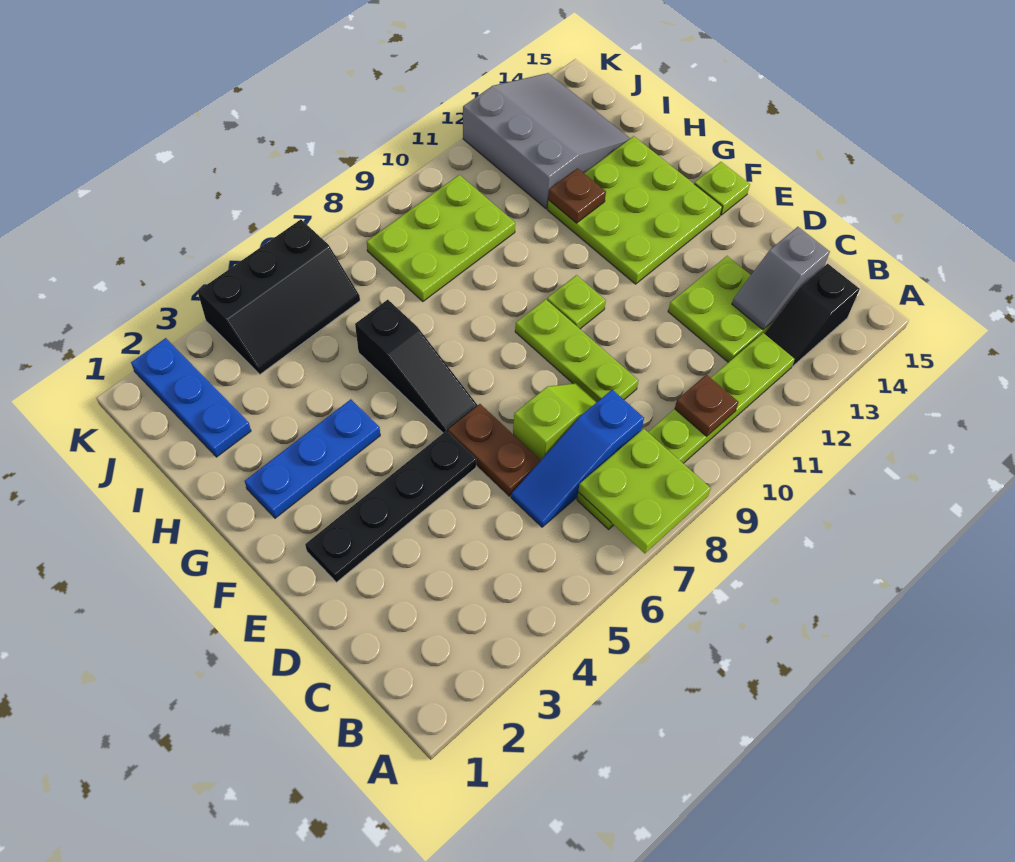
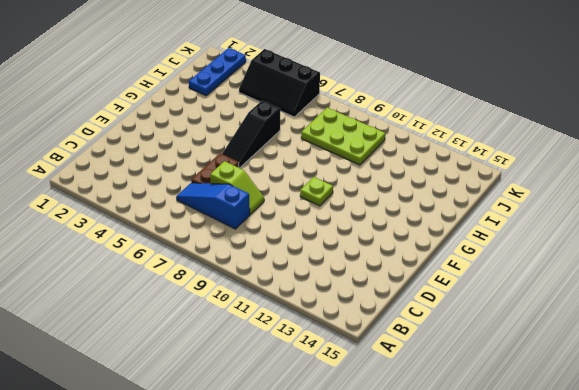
none -> lime plate B7:B12 level 1
none -> black slope B13:B14 level 1 top 14
none -> lime plate C12:D13 level 1

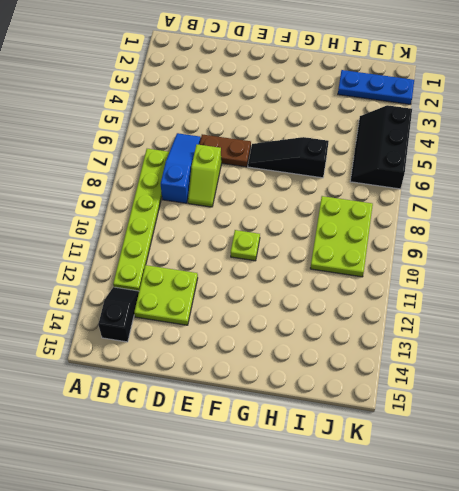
none -> lime plate D9:F9 level 1
none -> black plate E2:E5 level 1
none -> lime plate F12:H14 level 1

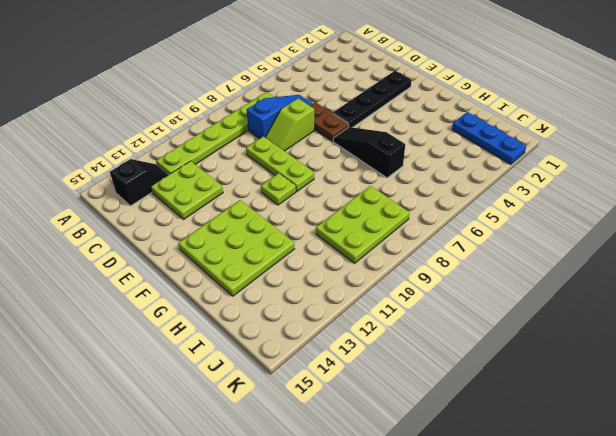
none -> lime plate F15 level 1
none -> blue plate G2:G4 level 1
none -> grey slope I12:K14 level 1 top 12

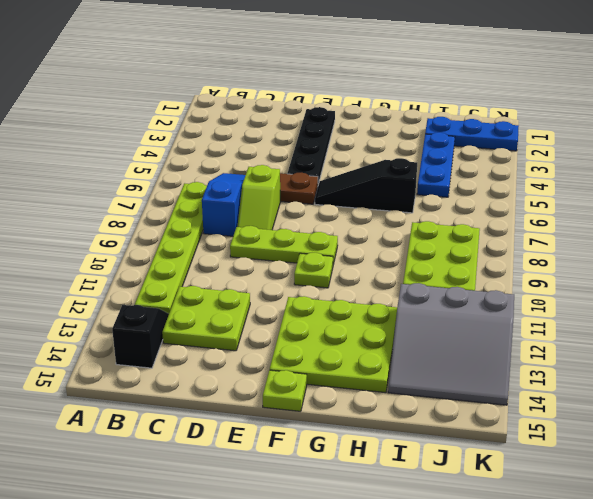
blue plate I3:I5 level 1 -> blue plate G2:G4 level 1
none -> black slope J4:K6 level 1 top K
none -> lime plate A7:B8 level 2
none -> brown plate B10 level 2

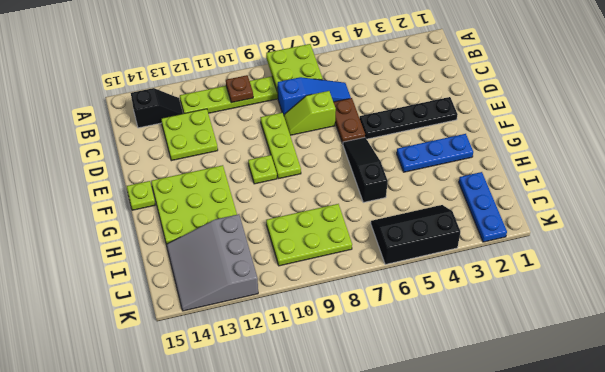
none -> grey slope C13:C14 level 2 top 14
none -> brown plate H12 level 2

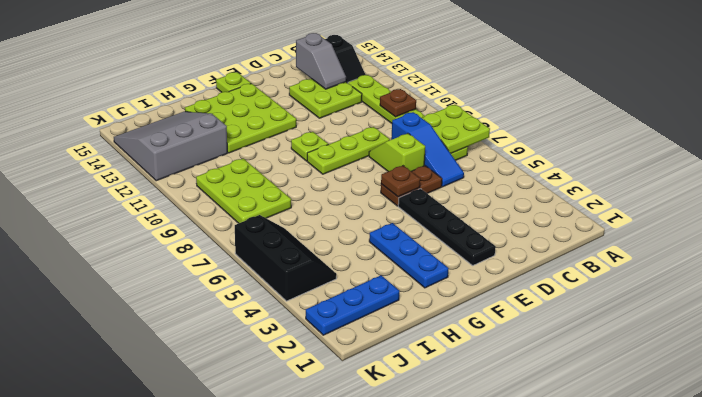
brown plate E6 level 2 -> brown plate H12 level 2
none -> black slope F6:H6 level 1 top H

